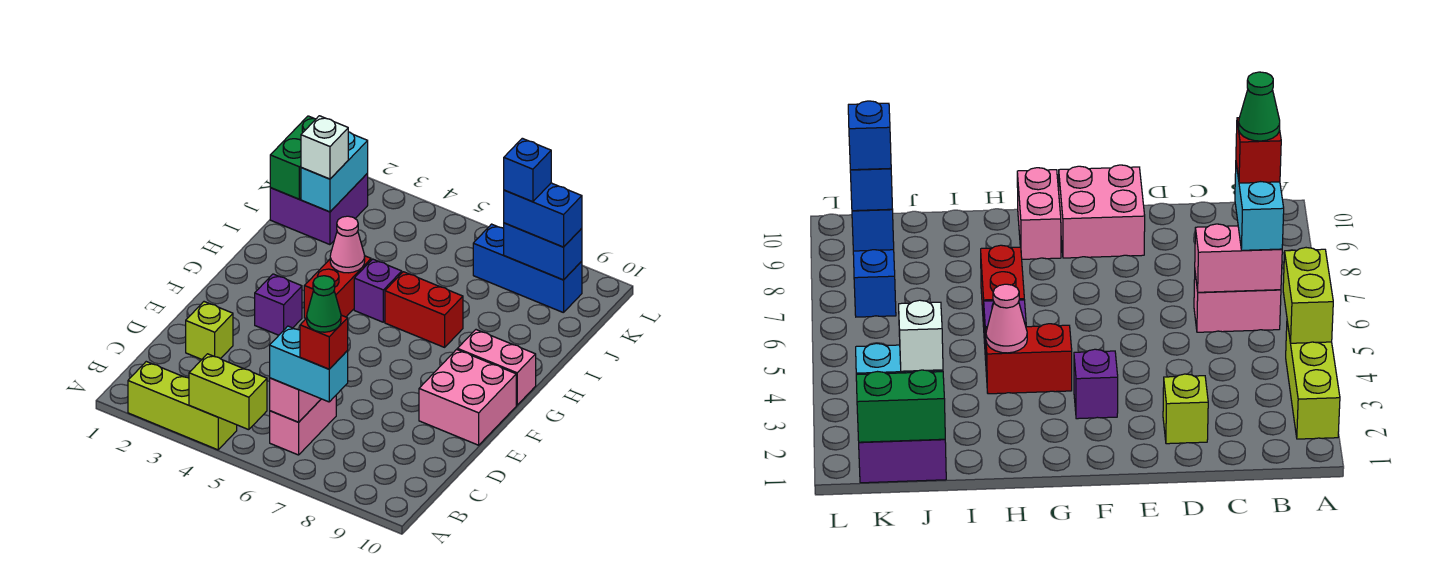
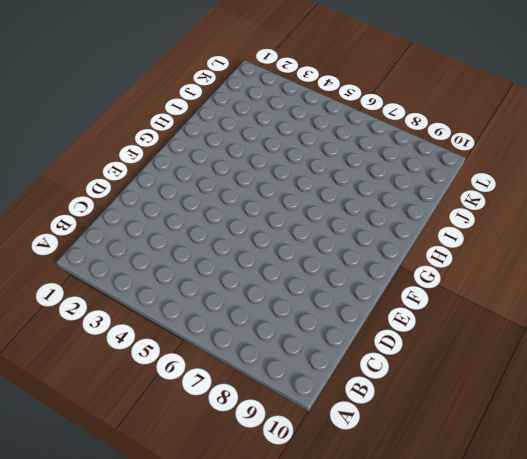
none -> lime brick A2:A4 level 1
none -> pink brick B6:C6 level 1
none -> lime brick D2 level 1

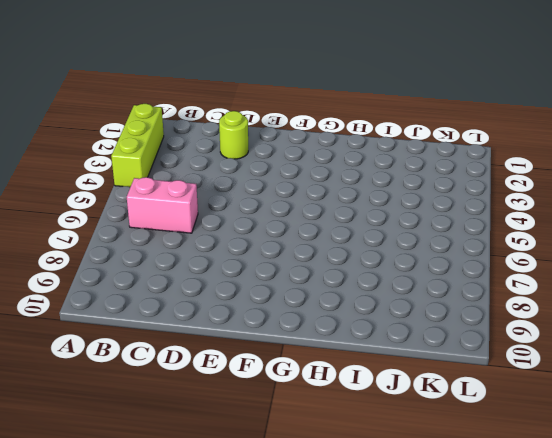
lime round brick D2 level 1 -> lime brick D2 level 1
none -> pink brick E9:F10 level 1
none -> purple brick F3 level 1
none -> red brick G4:H4 level 1

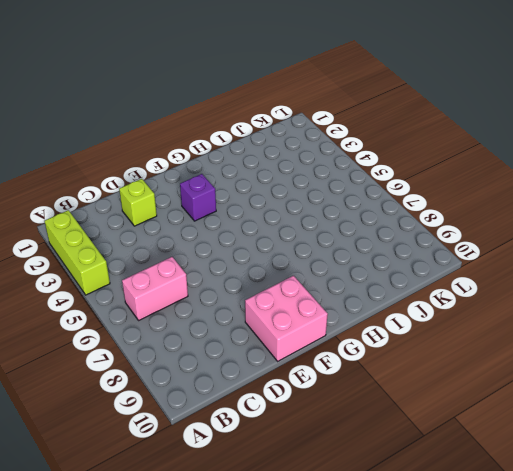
none -> red brick G4:H4 level 1
none -> pink brick G9:G10 level 1
none -> purple brick H5 level 1

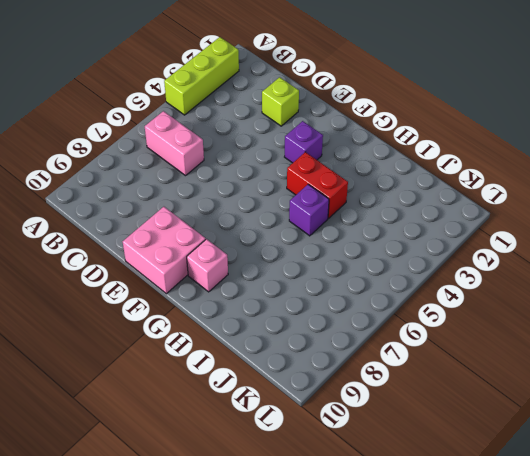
pink brick G9 level 1 -> pink brick G9:G10 level 1
none -> red brick H6:H7 level 1
none -> purple brick J1:K2 level 1
none -> blue brick K7:K9 level 1

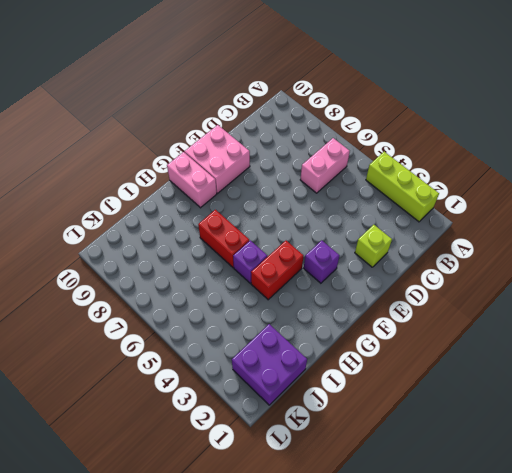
none -> blue brick K7:K9 level 1
none -> lime brick A4:A5 level 2
none -> pink brick B6:C6 level 2

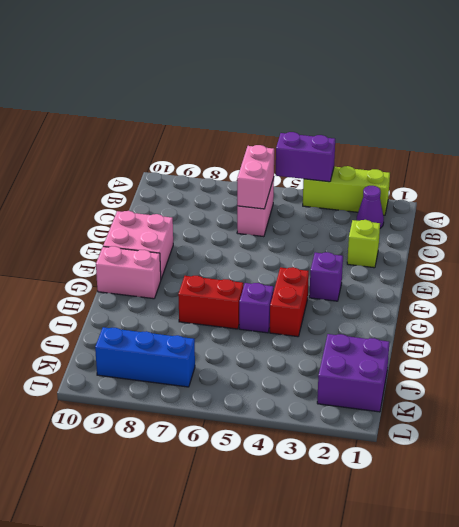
purple brick A4:A5 level 2 -> lime brick A4:A5 level 2
purple cone B2 level 1 -> none
none -> pink cone H4 level 2
none -> green brick J1:K1 level 2
none -> cyan brick J2:K2 level 2

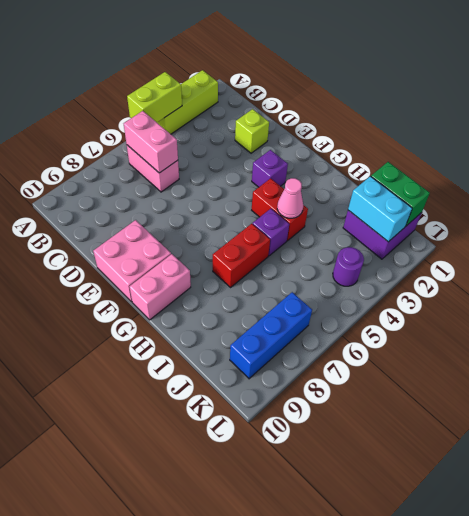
purple round brick K4 level 1 -> none
none -> blue brick K8:K9 level 2
none -> cyan brick B6:B7 level 3
none -> white brick J2 level 3

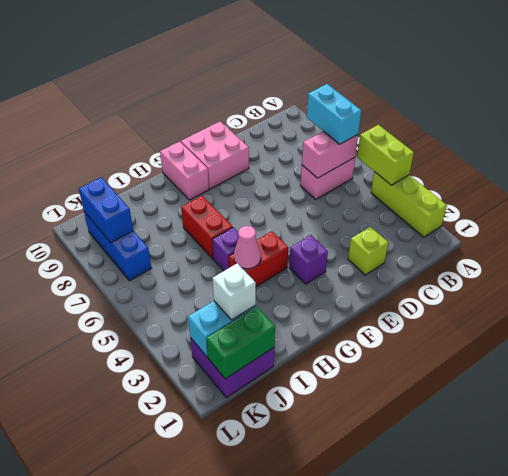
none -> blue brick K8:K9 level 3
none -> red brick B7 level 4
none -> blue brick K8 level 4

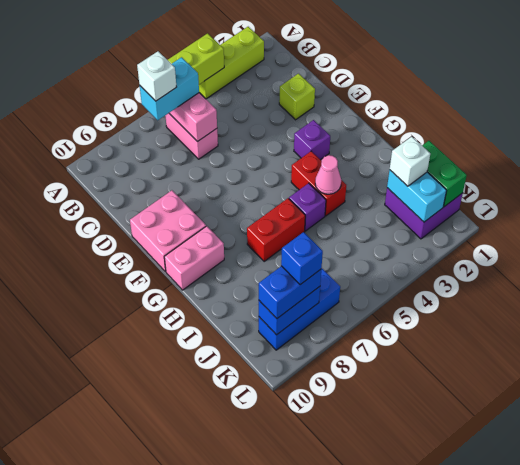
white brick B7 level 4 -> red brick B7 level 4
none -> green cone B7 level 5

